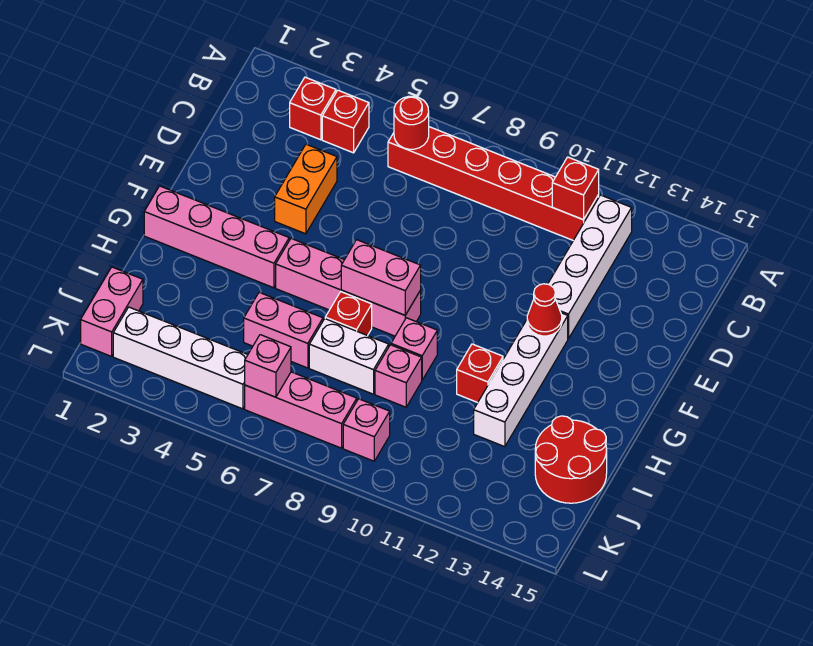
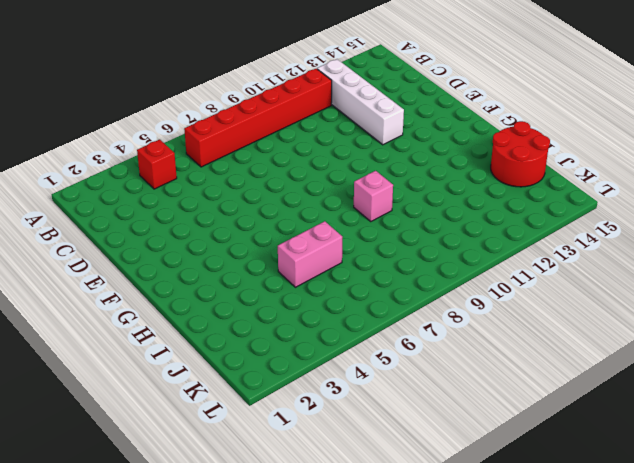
none -> red brick B3 level 1
none -> orange brick D4:E4 level 1
none -> white brick F12:I12 level 1

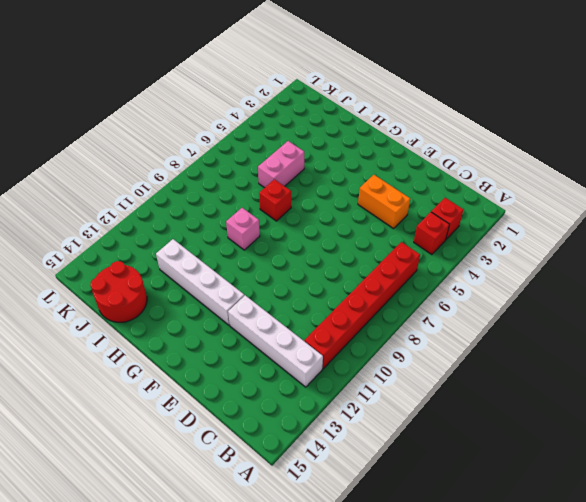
none -> pink brick G1:G4 level 1
none -> pink brick G5:G8 level 1
none -> red brick H11 level 1

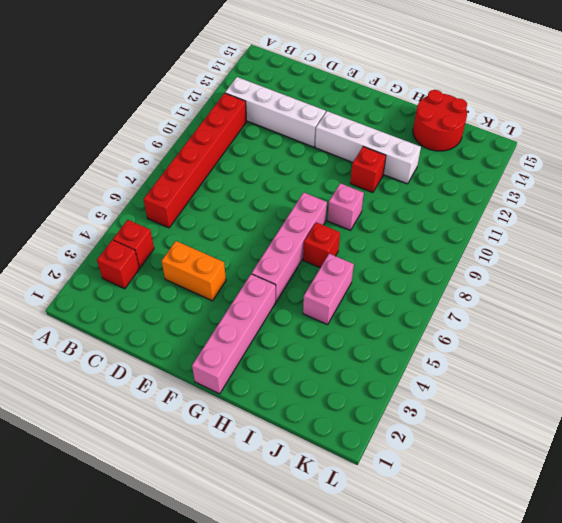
none -> white brick I7:I8 level 1
none -> pink brick I9 level 1
none -> pink brick J1:K1 level 1

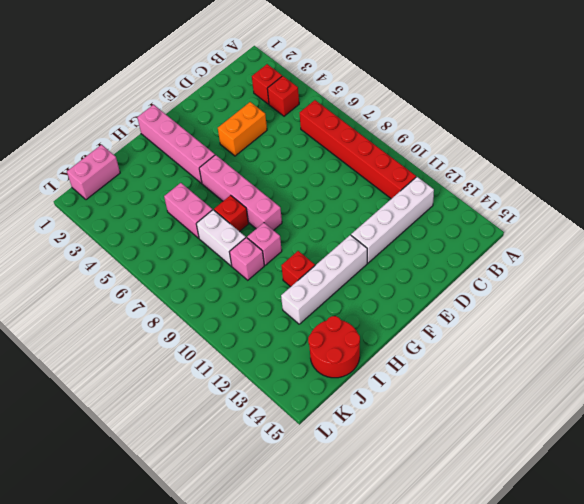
none -> white brick K2:K5 level 1
none -> pink brick K6:K8 level 1
none -> pink brick K9 level 1

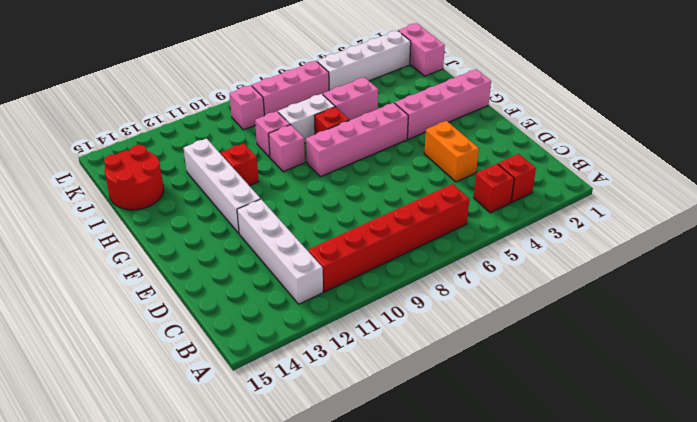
none -> red round brick B6 level 2
none -> red brick B11 level 2
none -> red cone F12 level 2

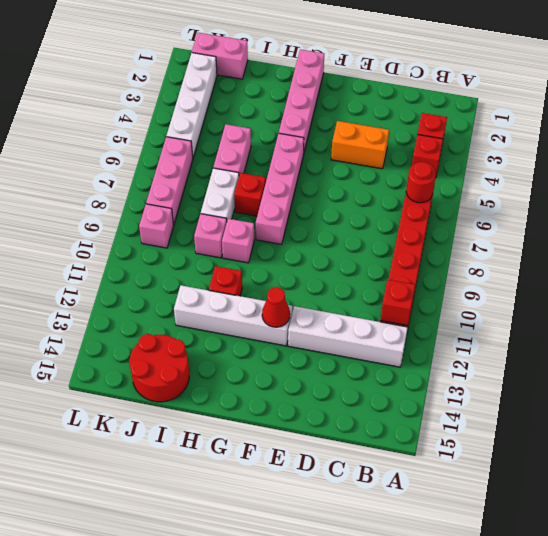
none -> pink brick G7:G8 level 2
none -> pink brick K6 level 2

